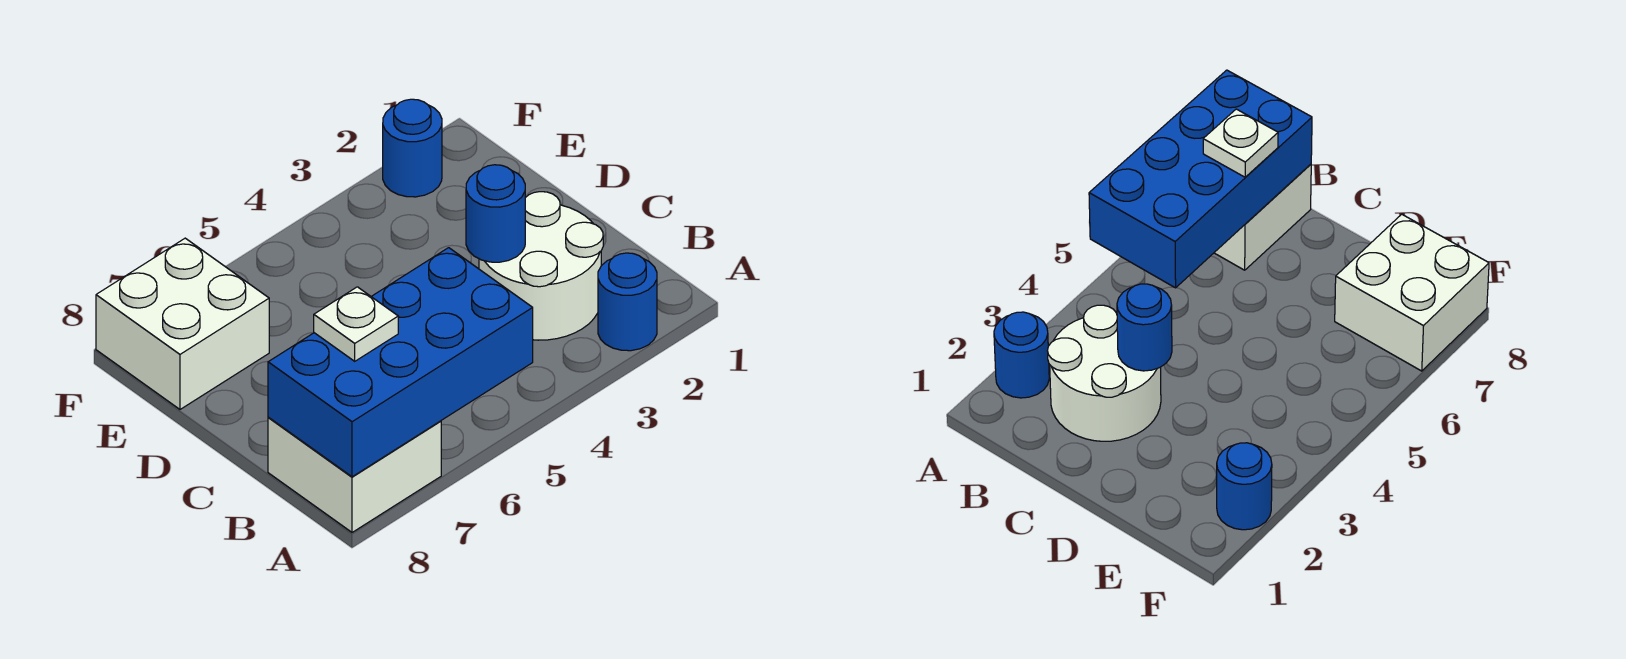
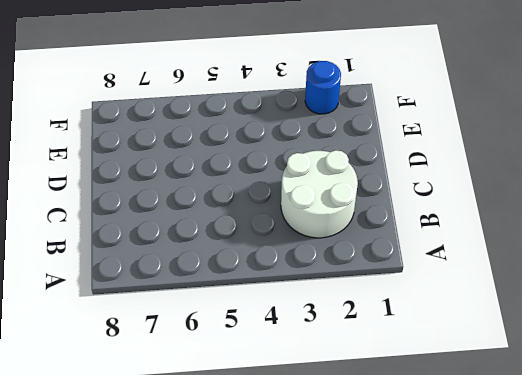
none -> blue round brick A2 level 1
none -> white brick A7:B8 level 1

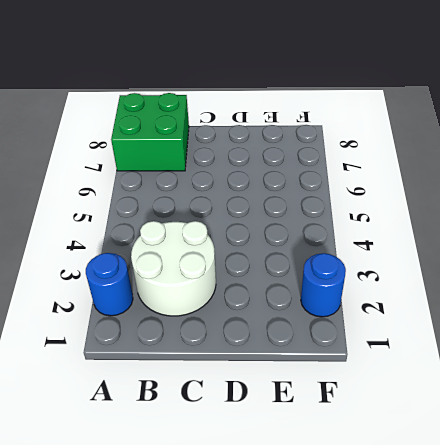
green brick A7:B8 level 1 -> white brick A7:B8 level 1
none -> white brick E7:F8 level 1
none -> blue brick A5:B8 level 2

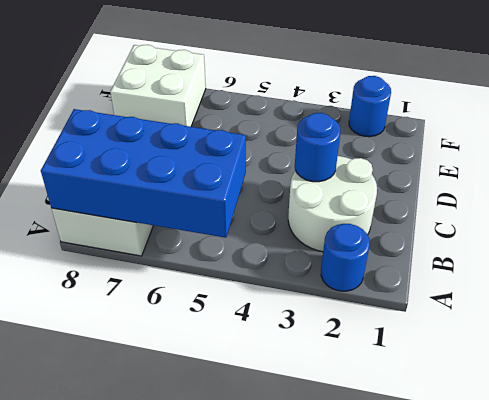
none -> white plate B7 level 3

